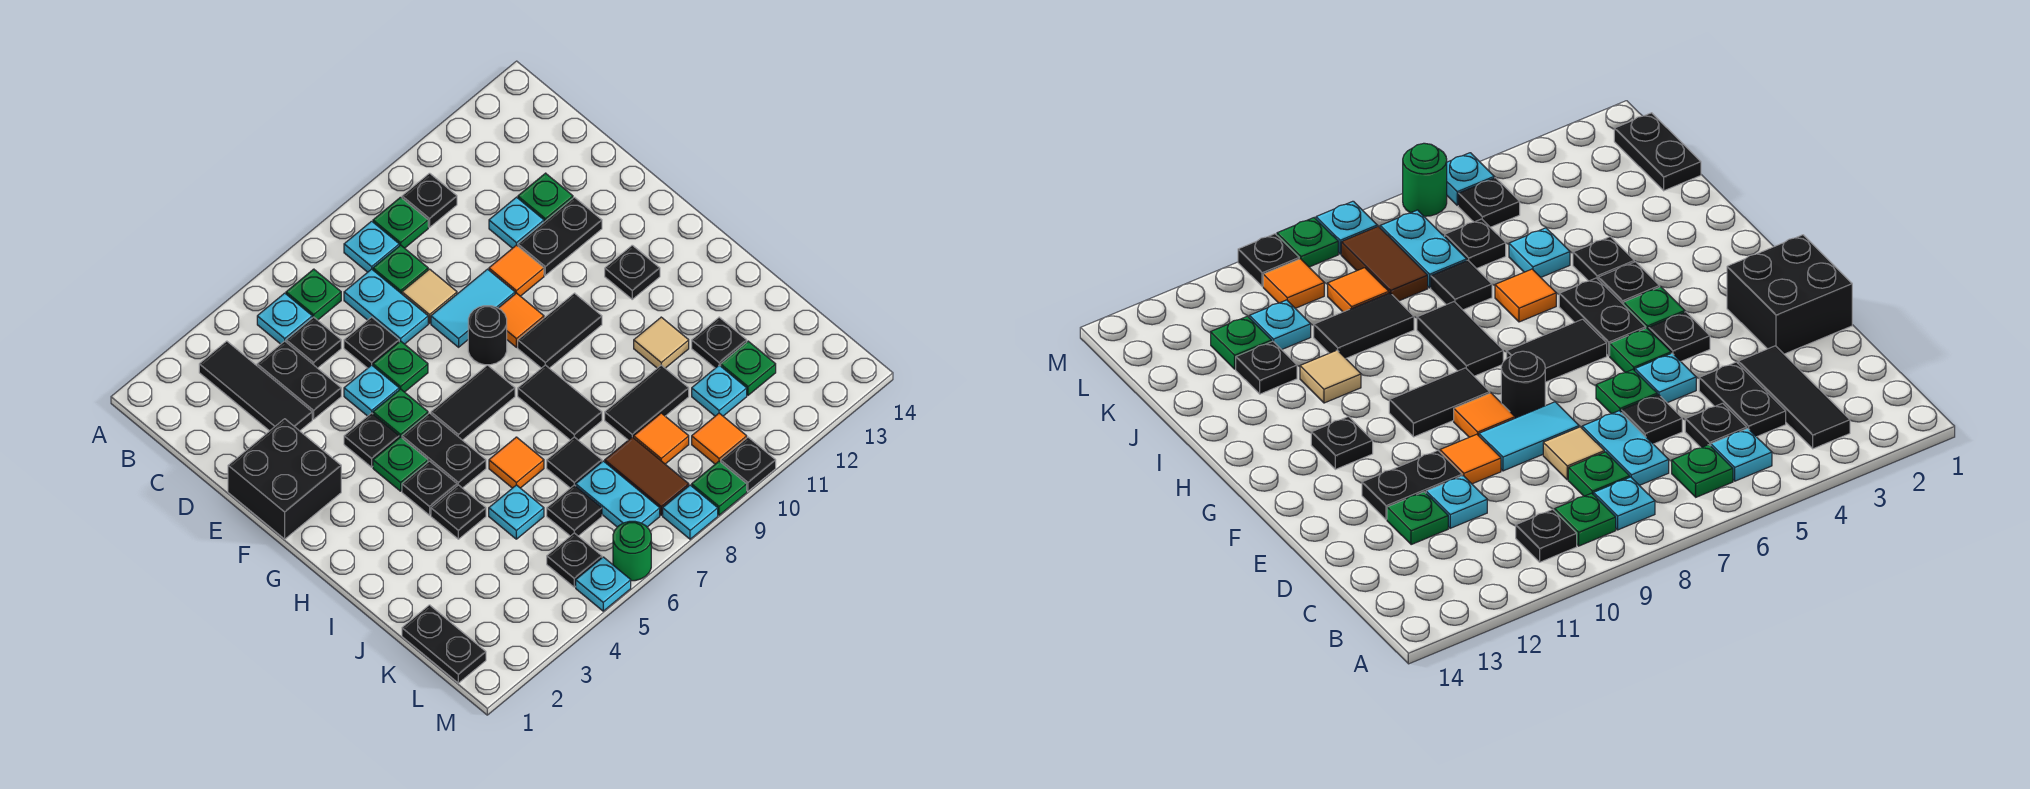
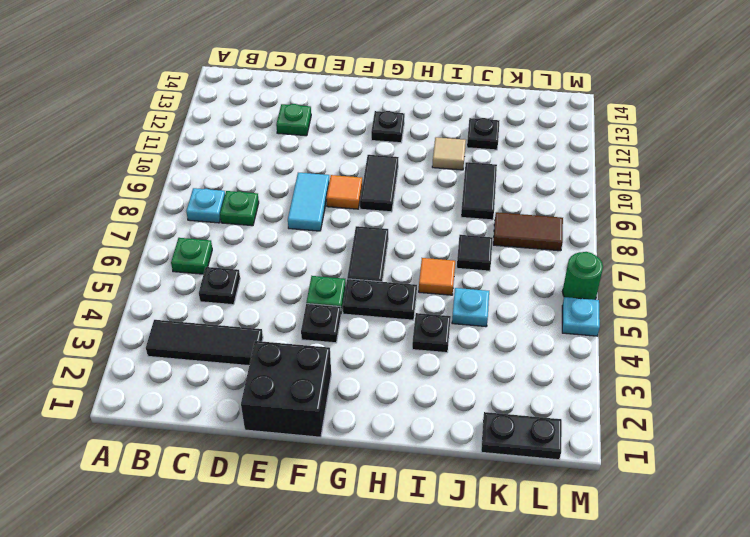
none -> cyan plate B5 level 1
none -> green plate B9 level 1
none -> black plate B10 level 1
none -> black plate C4:D4 level 1

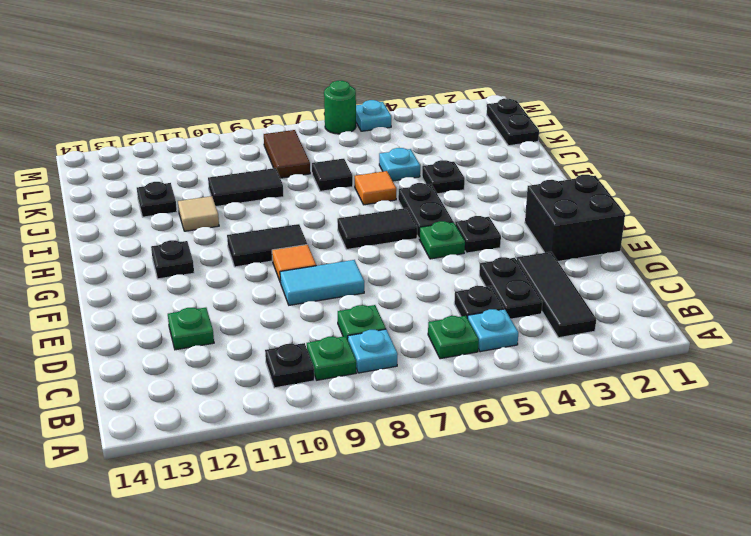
none -> cyan plate C7:D7 level 1
none -> black plate D6 level 1
none -> tan tile D8 level 1
none -> cyan plate D11 level 1

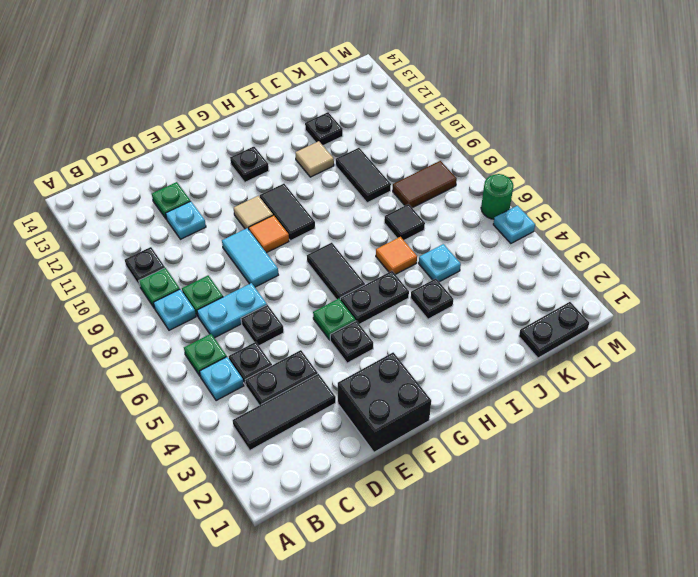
tan tile F10 level 1 -> tan tile D8 level 1
none -> cyan plate E5 level 1
none -> green plate E6 level 1
none -> orange tile E10 level 1
none -> black plate E11:E12 level 1

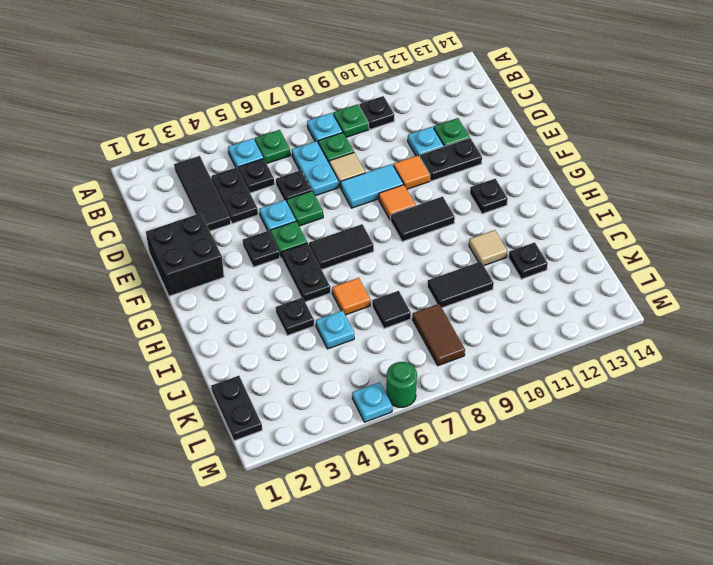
none -> black round brick F8 level 1
none -> green plate G4 level 1
none -> black plate H4 level 1
none -> black tile H8:I8 level 1

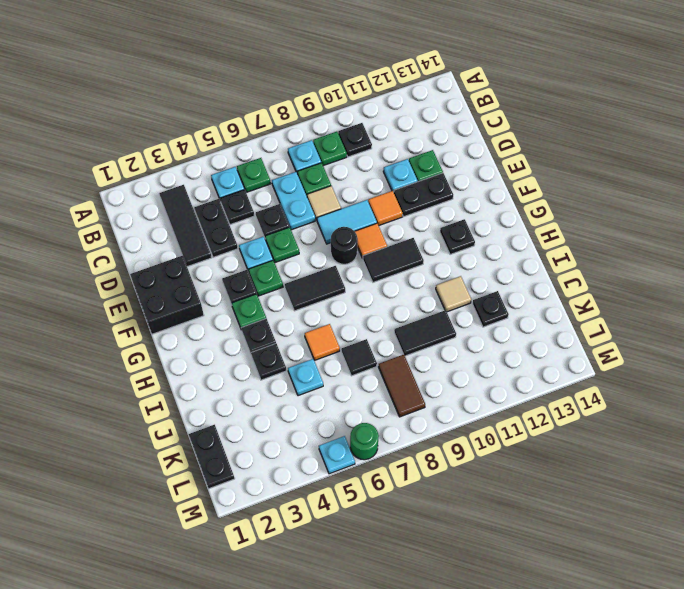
none -> black plate G5:H5 level 1
none -> black tile H8:I8 level 1
none -> black plate K6 level 1
none -> cyan plate K7:L7 level 1

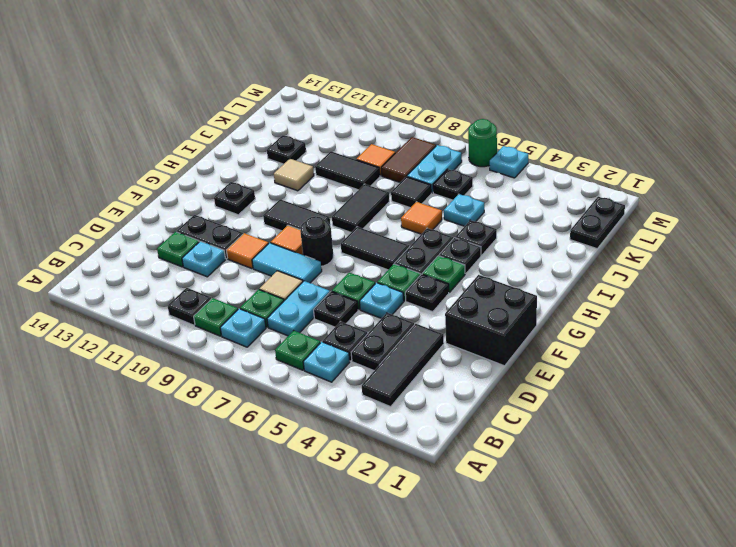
none -> cyan plate K11 level 1
none -> green plate K12 level 1
none -> black plate L5 level 1
none -> orange tile L10 level 1

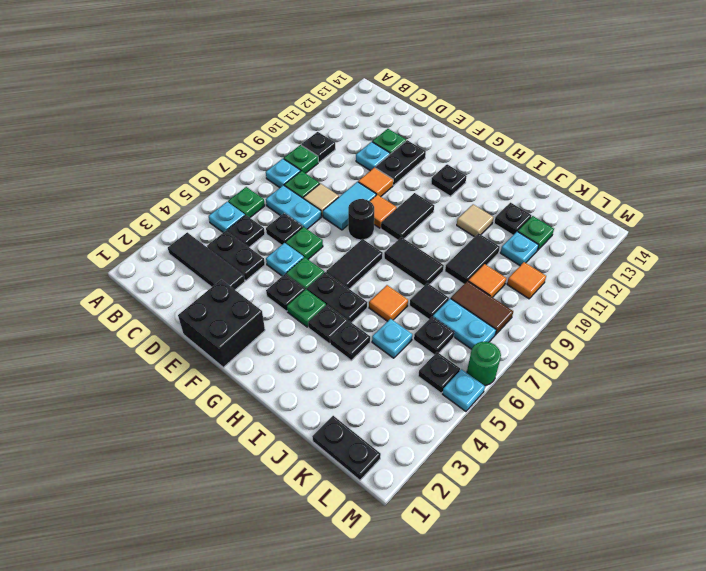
none -> cyan plate M8 level 1
none -> green plate M9 level 1
none -> black plate M10 level 1

